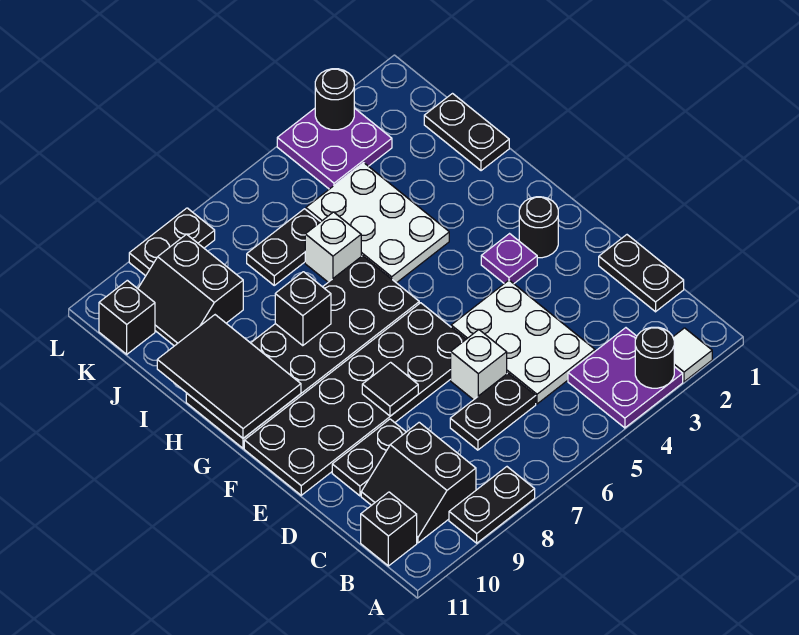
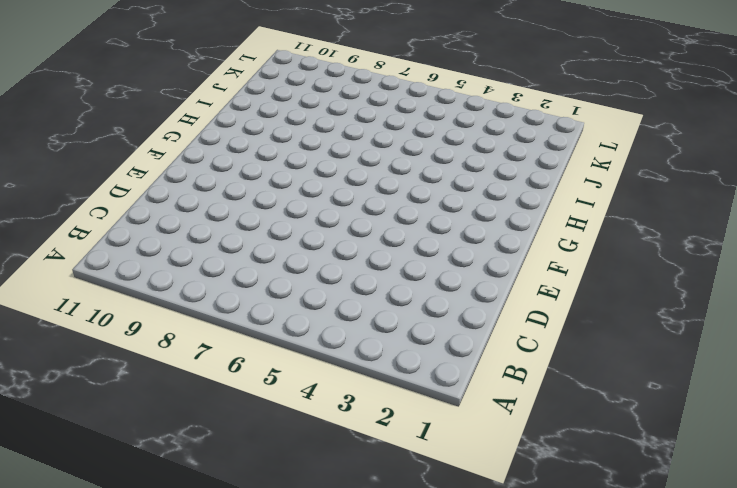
none -> white tile A2 level 1
none -> purple plate A3:B4 level 1
none -> black plate A8:A9 level 1

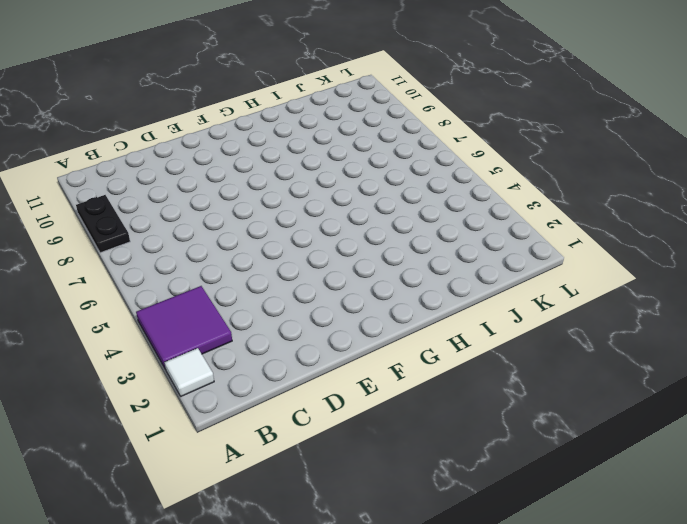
purple tile A3:B4 level 1 -> purple plate A3:B4 level 1
none -> black slope B9:C10 level 1 top 9
none -> black brick B11 level 1
none -> black plate C1:D1 level 1

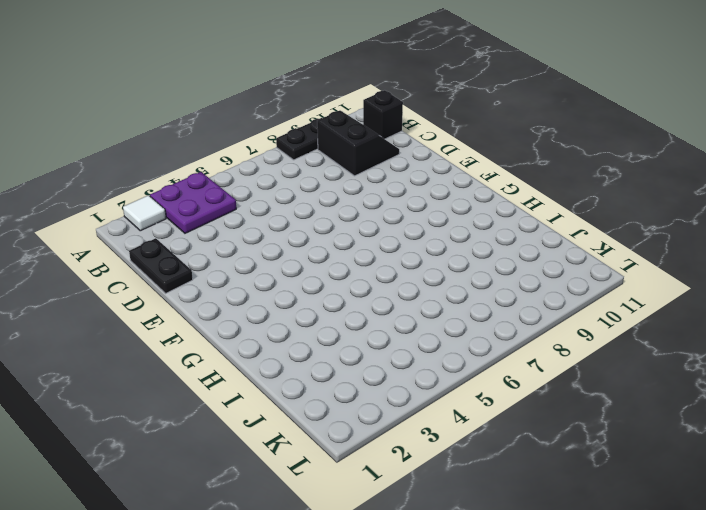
none -> white plate C4:E5 level 1
none -> black plate C6:C7 level 1
none -> white brick D6 level 1

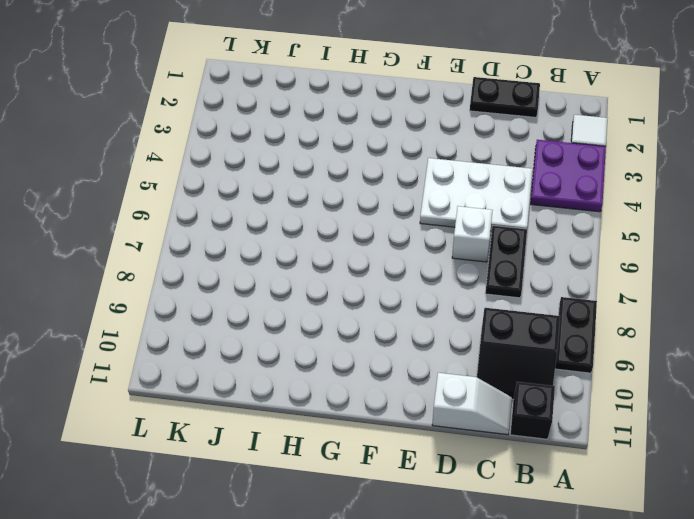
white slope C11:D11 level 1 top D -> none
none -> black plate D9:D10 level 1
none -> black plate E6:F11 level 1
none -> black round brick F2 level 1

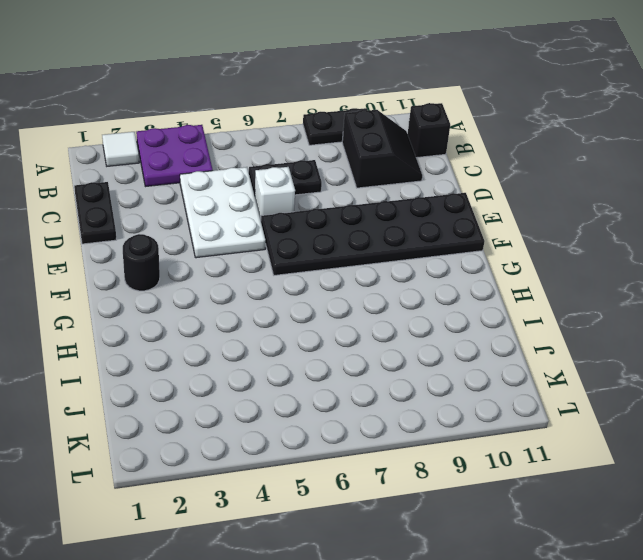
none -> black plate D9:D10 level 1
none -> purple plate F3 level 1
none -> black plate G6:H11 level 1

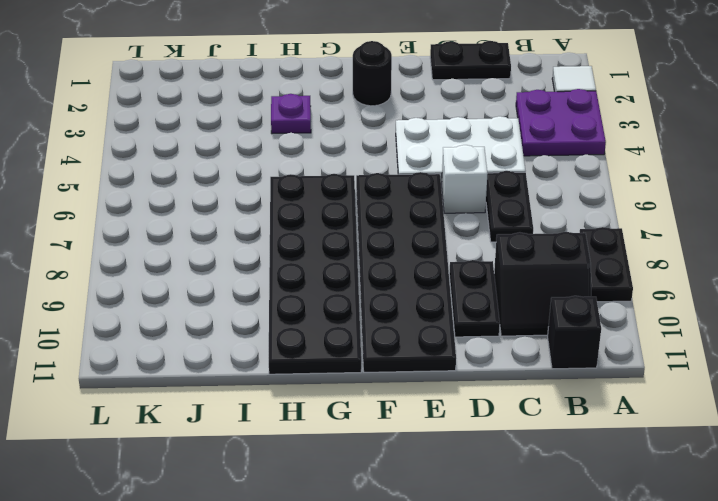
purple plate H3 level 1 -> purple plate F3 level 1
none -> white plate H4:J5 level 1
none -> black plate I1:J1 level 1
none -> white brick I6 level 1

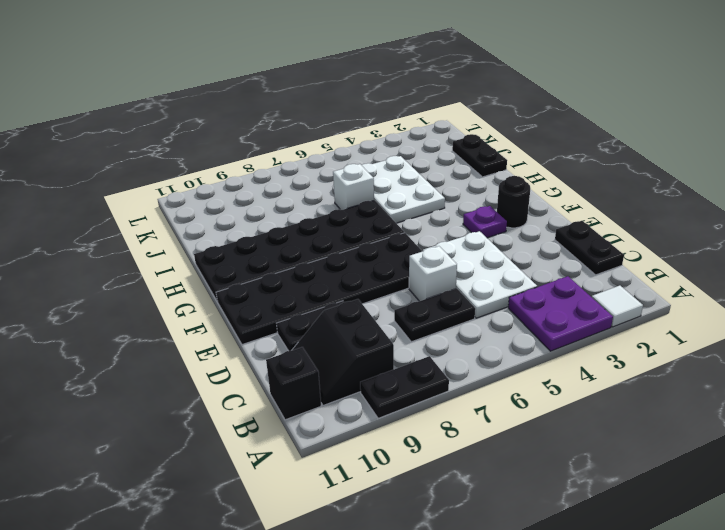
none -> black plate J6:J7 level 1
none -> black slope J9:K10 level 1 top 9
none -> purple plate K3:L4 level 1

